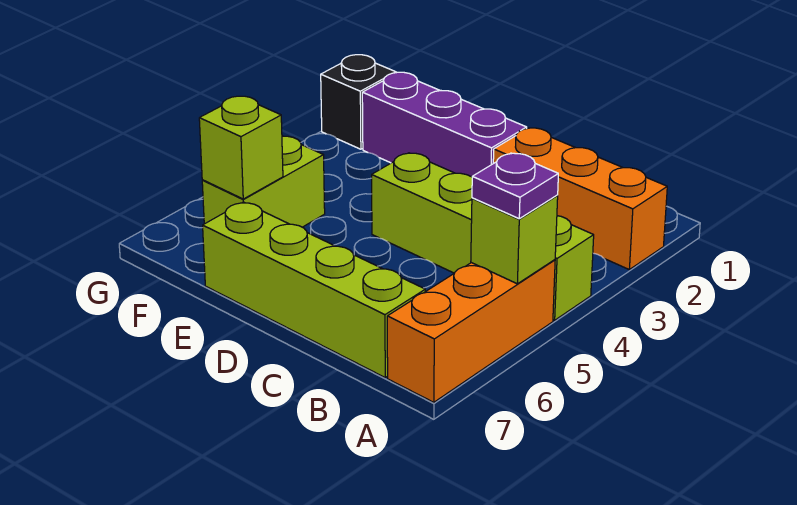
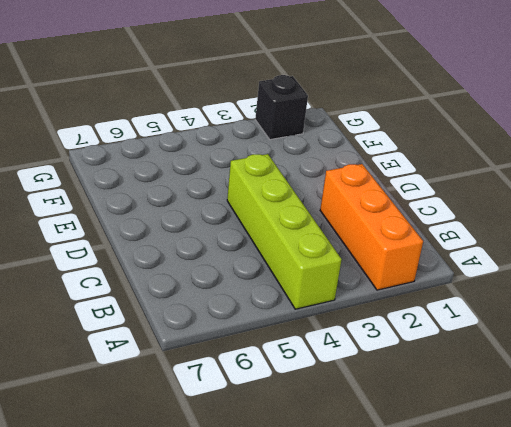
none -> orange brick A5:A7 level 1
none -> lime brick B7:E7 level 1

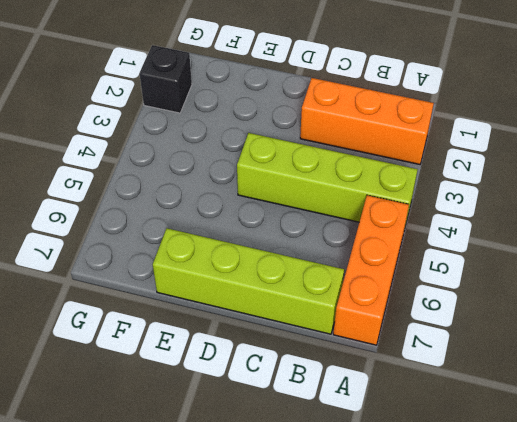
none -> purple brick D2:F2 level 1
none -> lime brick F5:F6 level 1

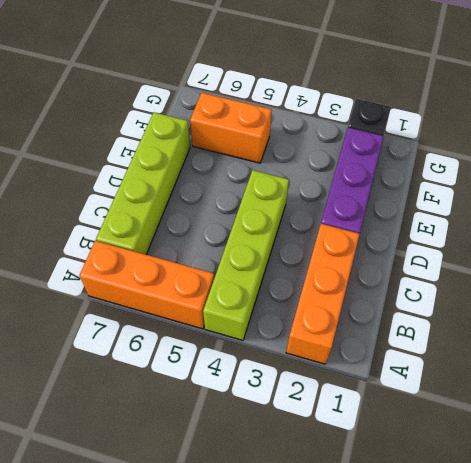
orange brick F5:F6 level 1 -> lime brick F5:F6 level 1
none -> lime brick A5 level 2
none -> lime brick F6 level 2

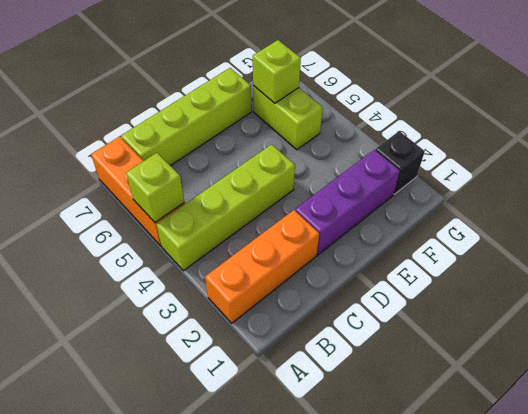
none -> purple plate A5 level 3

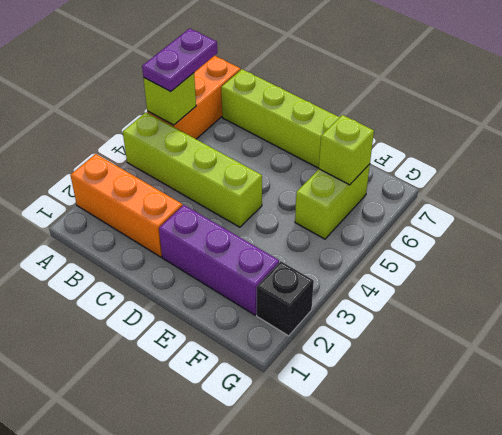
purple plate A5:A6 level 3 -> purple plate A5 level 3

